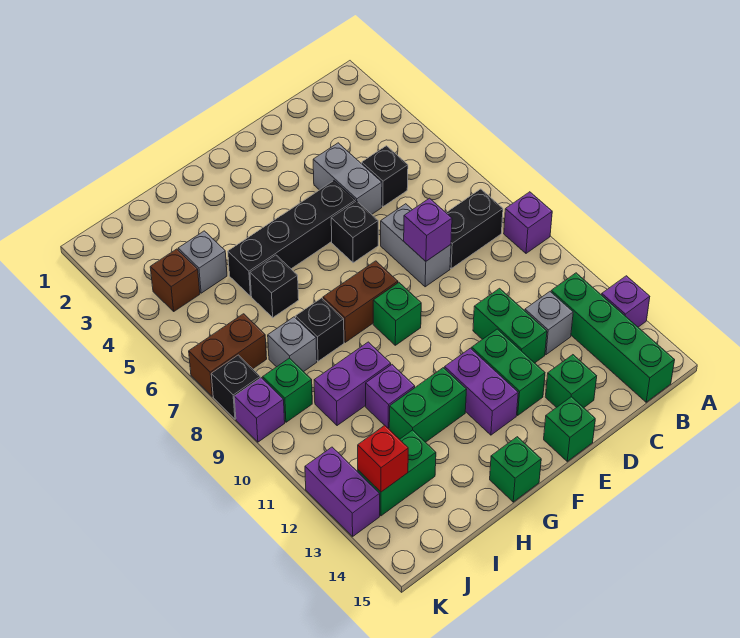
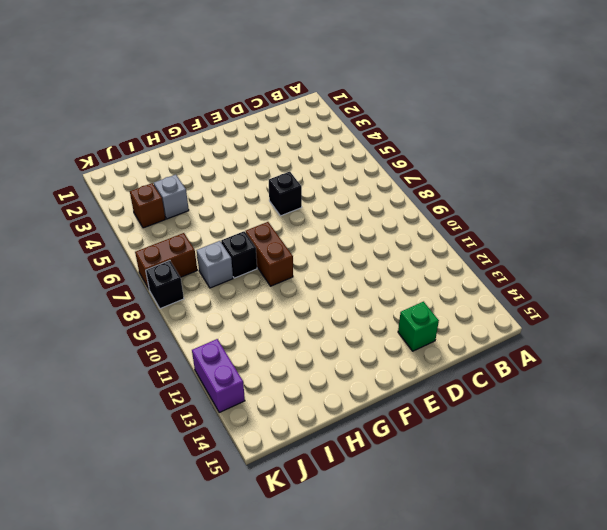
brown brick G8:G9 level 1 -> brown brick F8:G8 level 1
none -> purple brick A9 level 1
none -> purple brick A13 level 1
none -> black brick B8:C8 level 1
none -> green brick B12:B15 level 1

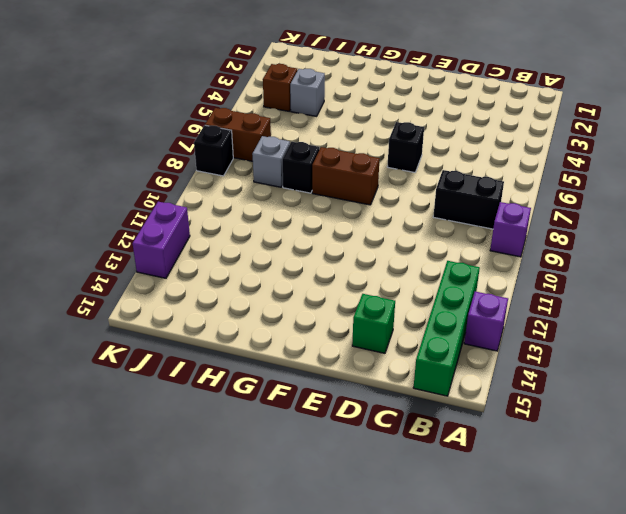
none -> black brick C5 level 1
none -> grey brick C12 level 1
none -> grey brick D4:D5 level 1
none -> grey brick D7:D8 level 1

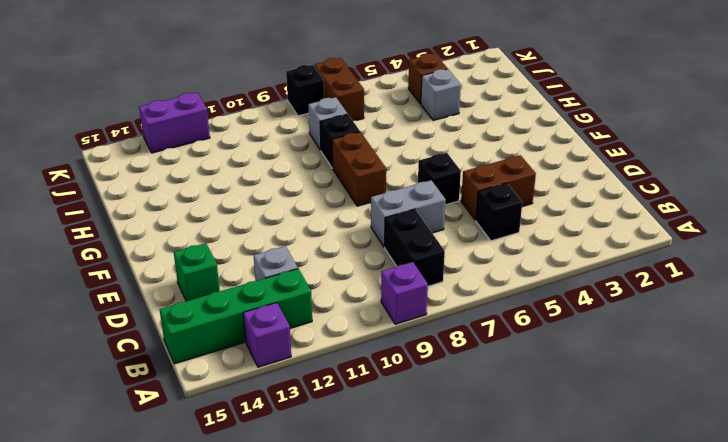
brown brick D4:D5 level 1 -> grey brick D4:D5 level 1
none -> green brick D11:D12 level 1
none -> black brick E5:H5 level 1
none -> green brick E12:E13 level 1
none -> green brick E15 level 1

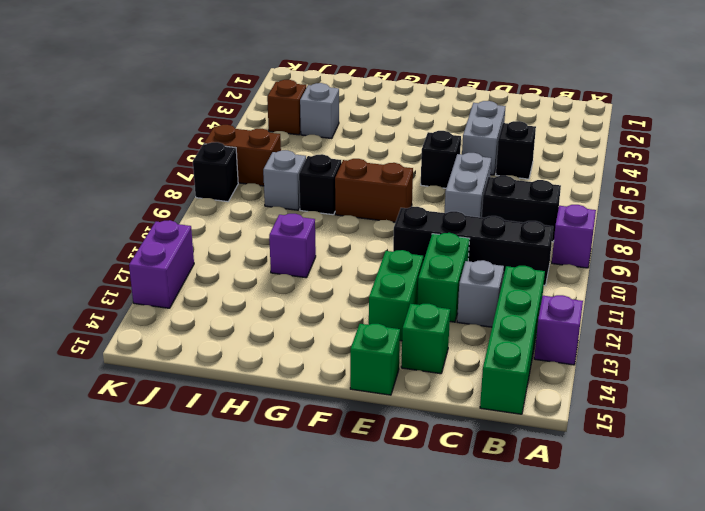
black brick B10:E10 level 1 -> black brick E5:H5 level 1
none -> green brick F9 level 1
none -> purple brick F12:F13 level 1
none -> green brick G12:H12 level 1
none -> green brick G15 level 1

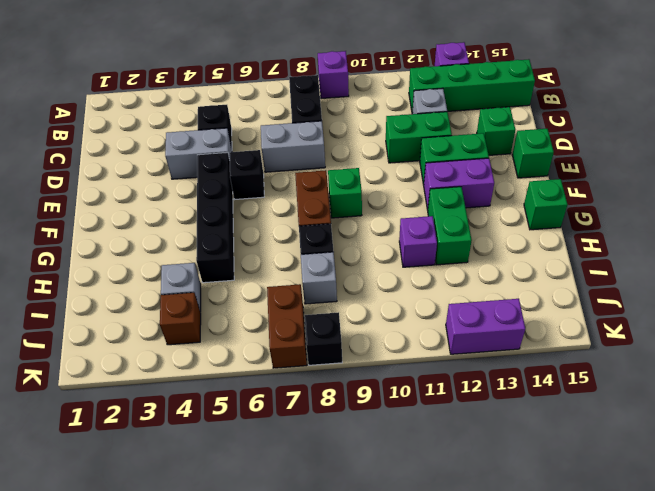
none -> black brick H6 level 1
none -> purple brick H10:I10 level 1
none -> green brick I13:J13 level 1
none -> green brick J9 level 1

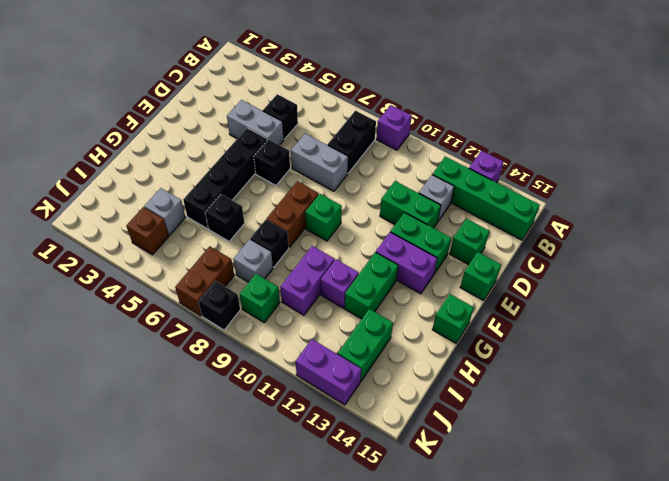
none -> purple brick K9 level 1
none -> purple brick D8 level 2
none -> red brick J13 level 2

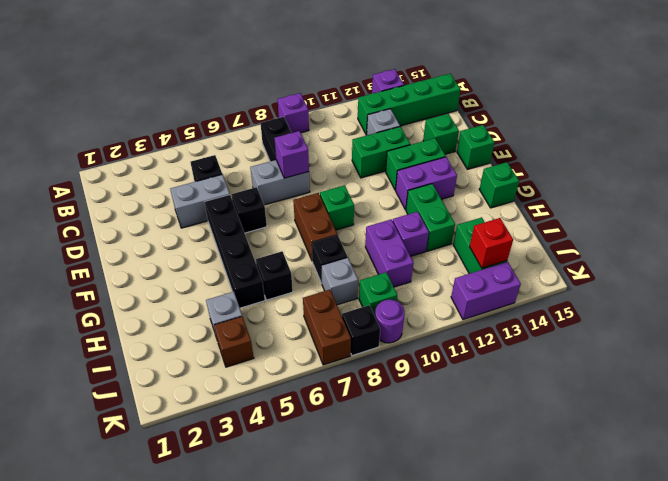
purple round brick K9 level 1 -> purple brick K9 level 1

